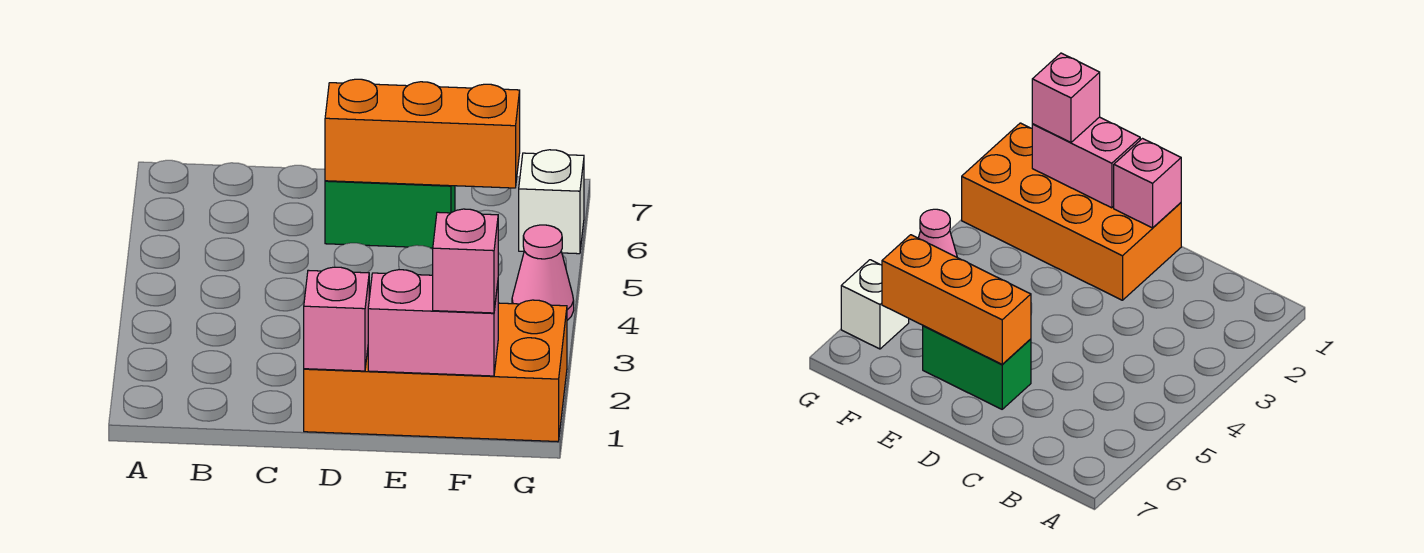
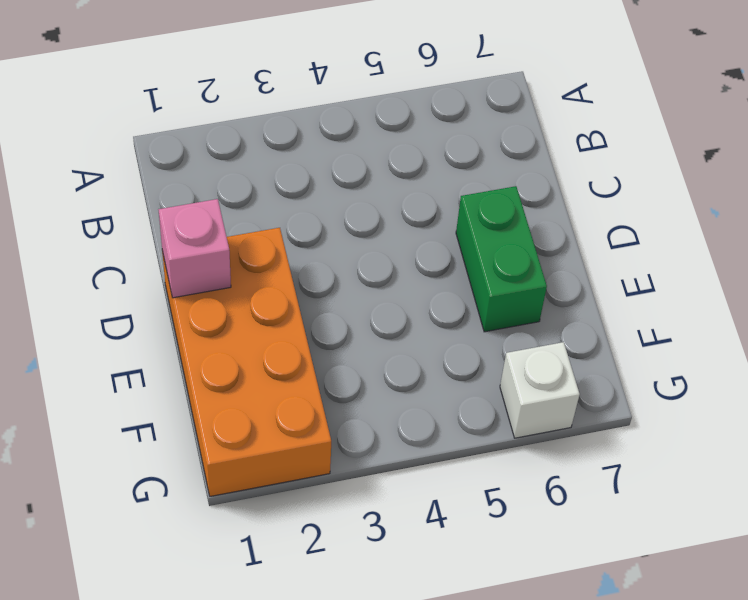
none -> pink cone G4 level 1
none -> orange brick D6:F6 level 2

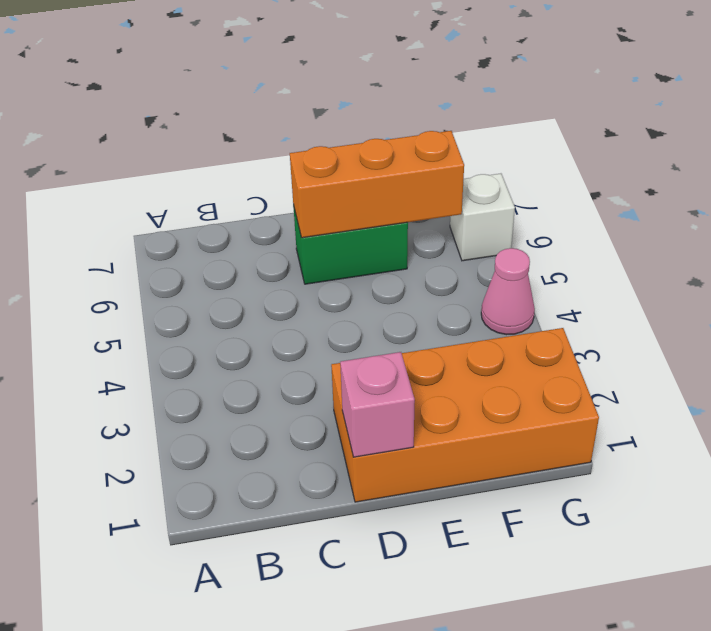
none -> pink brick E1:F1 level 2
none -> pink brick F1 level 3

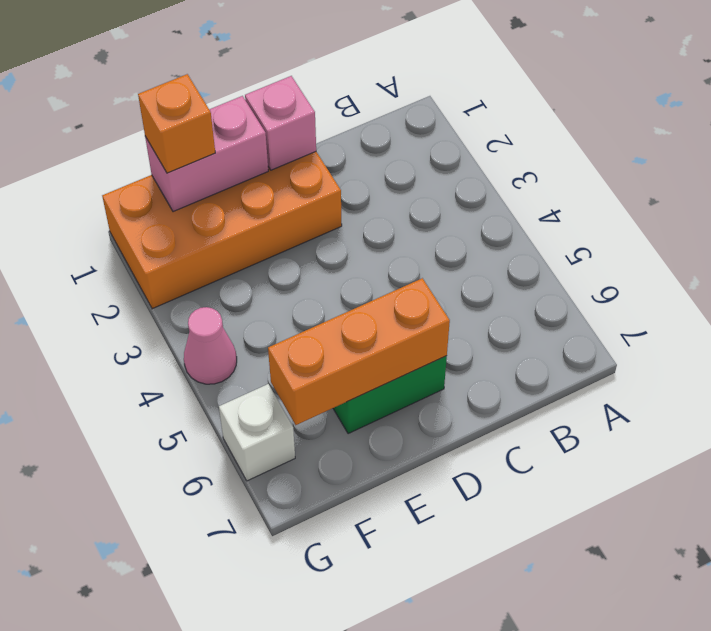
orange brick F1 level 3 -> pink brick F1 level 3

